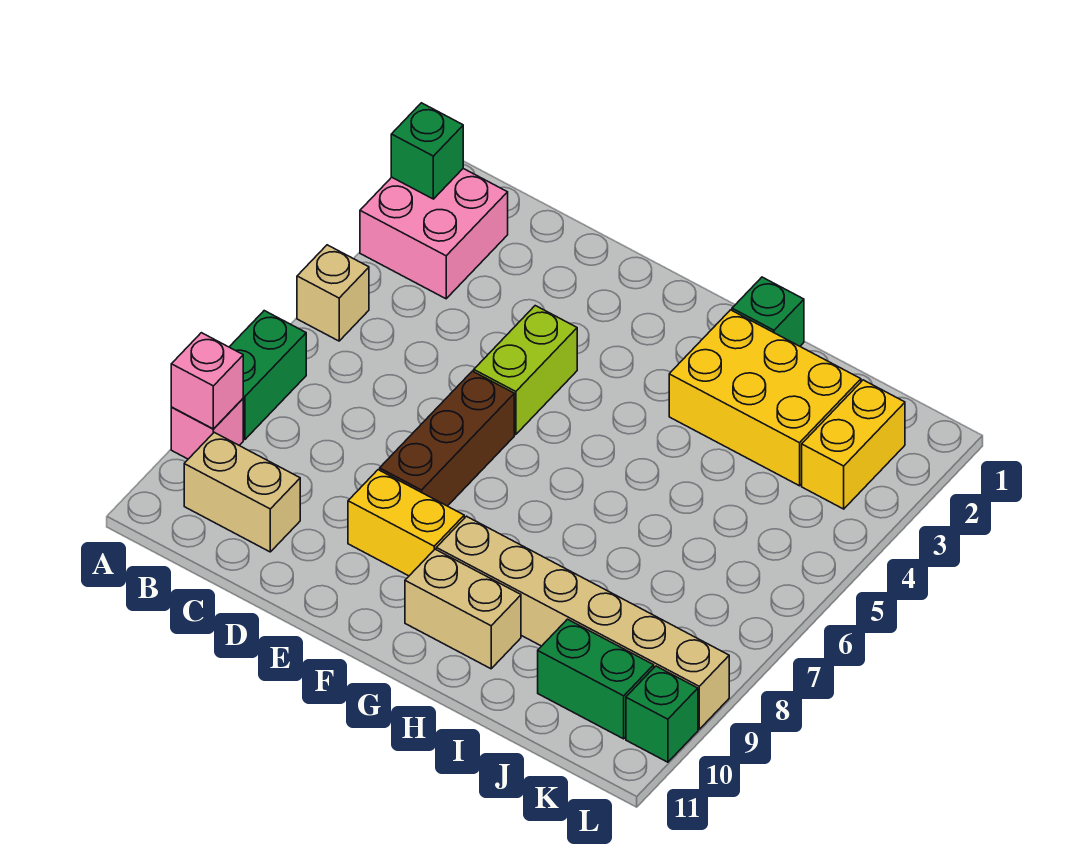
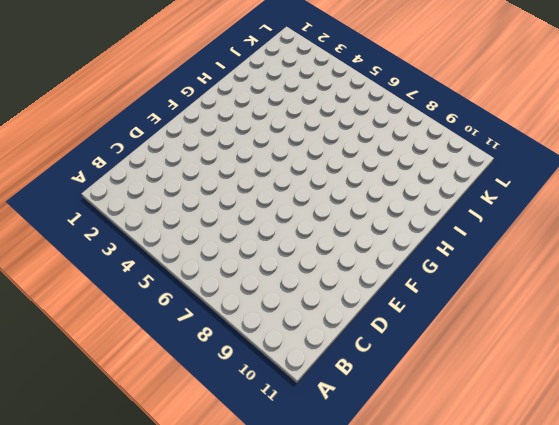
none -> pink brick A2:B3 level 1
none -> tan brick A5 level 1
none -> green brick A7:A8 level 1

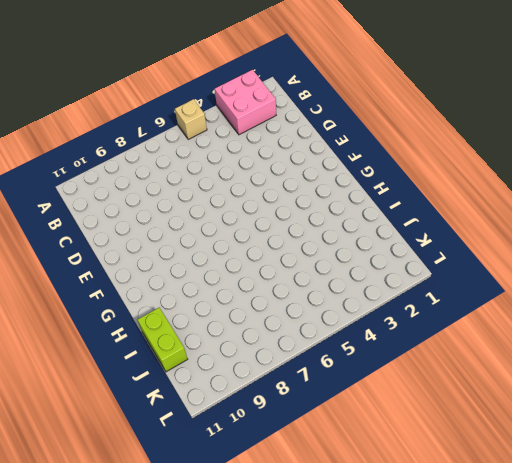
lime brick I11:J11 level 1 -> lime brick E4:E5 level 1
none -> green brick A7:A8 level 1
none -> pink brick A9 level 1
none -> tan brick B10:C10 level 1

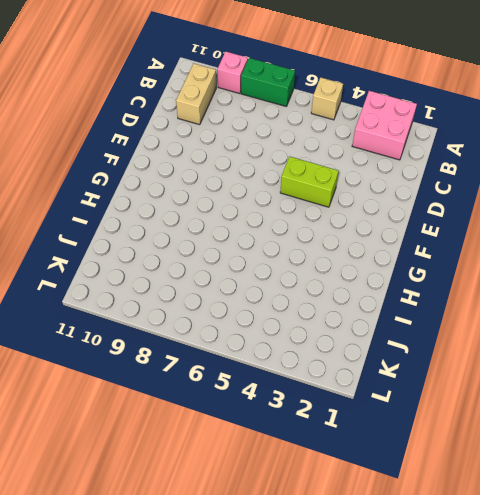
none -> brown brick E6:E8 level 1
none -> yellow brick E9:F9 level 1
none -> tan brick G9:L9 level 1

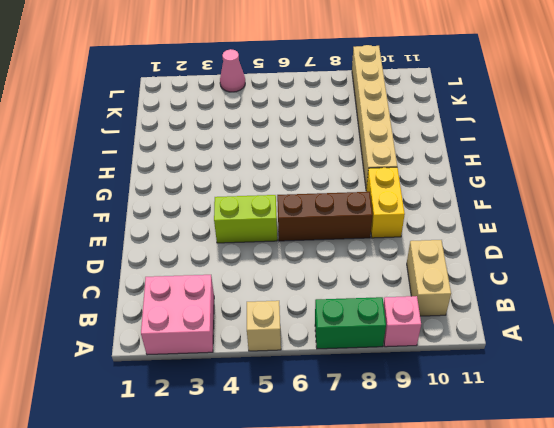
pink cone L4 level 1 -> none
none -> tan brick G10:H10 level 1
none -> green brick H1 level 1
none -> yellow brick H2:J3 level 1

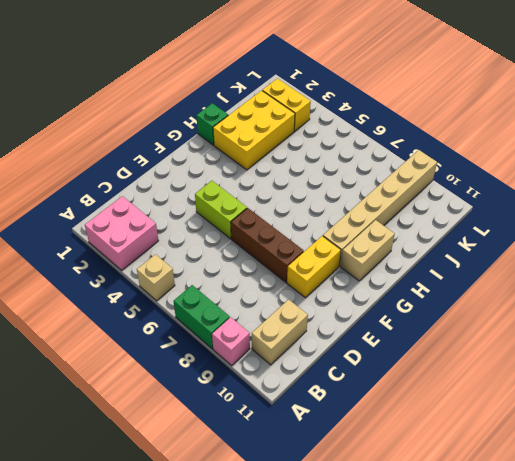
none -> green brick J10:K10 level 1
none -> green brick L10 level 1
none -> green brick A2 level 2

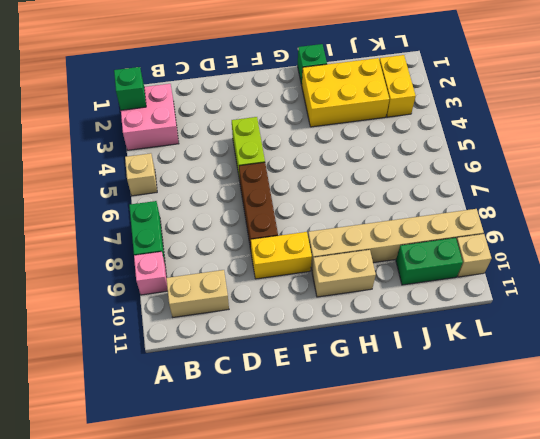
tan brick L10 level 1 -> green brick L10 level 1
none -> pink brick A9 level 2

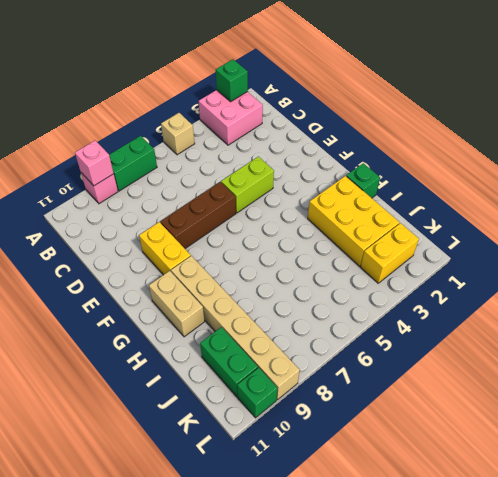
none -> tan brick B10:C10 level 1

